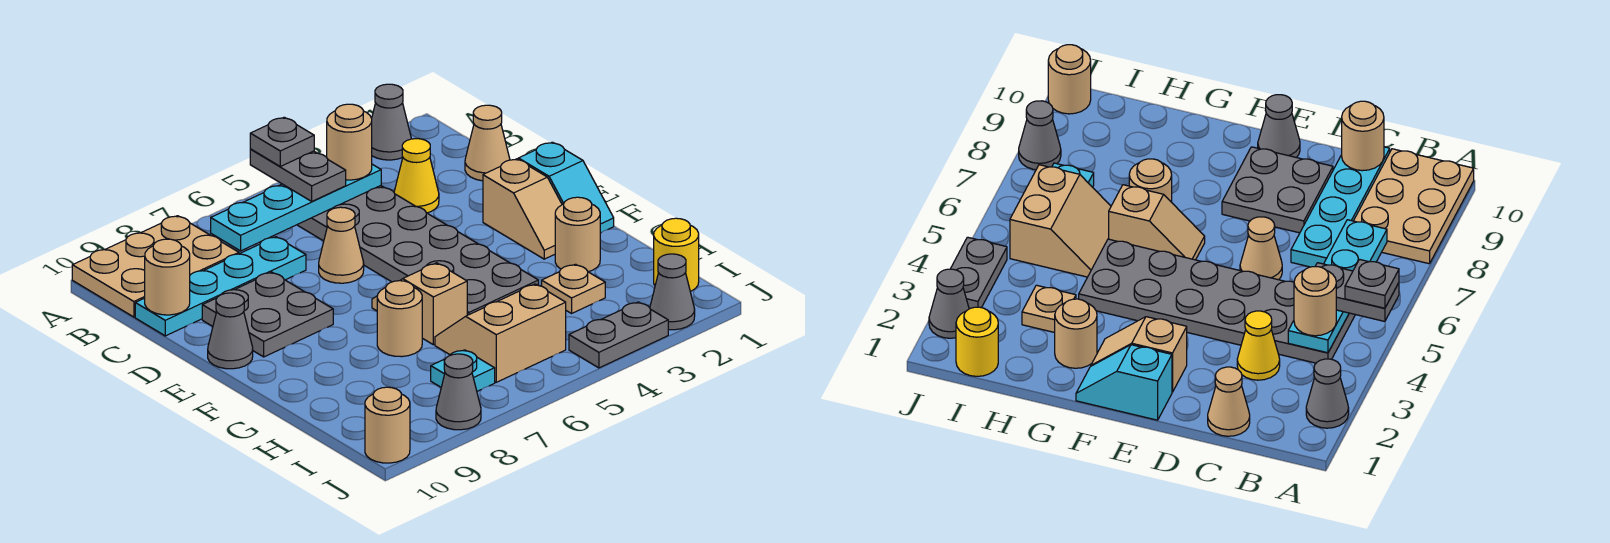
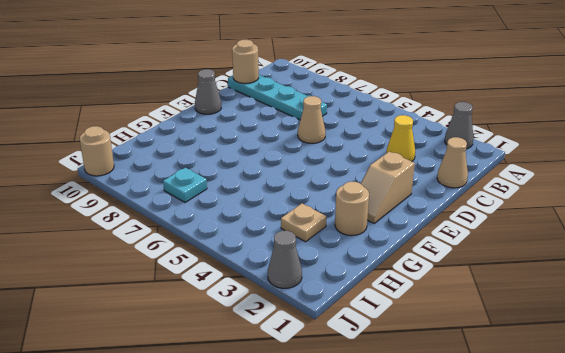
none -> tan plate A8:B10 level 1
none -> grey plate B4:G5 level 1
none -> grey plate D8:E9 level 1

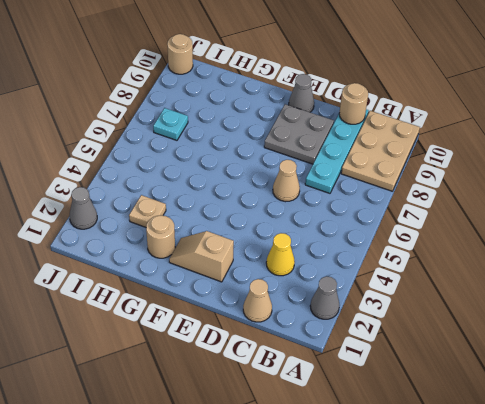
none -> grey plate B4:G5 level 1
none -> cyan slope E1:F1 level 1 top E
none -> tan slope F6:G6 level 1 top G

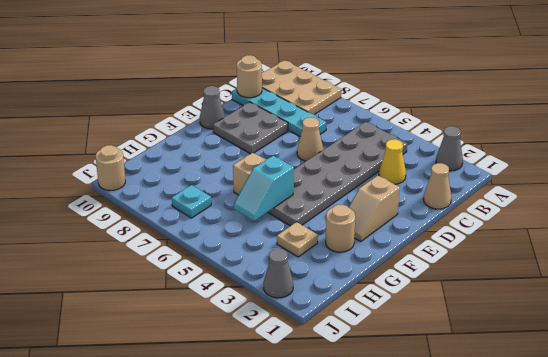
cyan slope G5:H5 level 2 top G -> cyan slope E1:F1 level 1 top E
none -> tan round brick G7 level 1
none -> tan slope H5:I6 level 1 top I
none -> yellow round brick I1 level 1

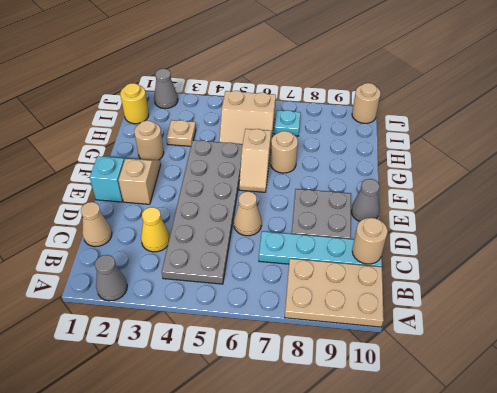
none -> grey plate J3:J4 level 1
none -> grey cone J8 level 1
none -> cyan plate B4:B7 level 2

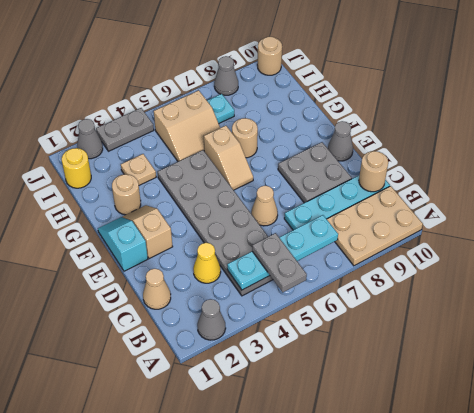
none -> tan round brick B4 level 3
none -> grey plate A5 level 4

